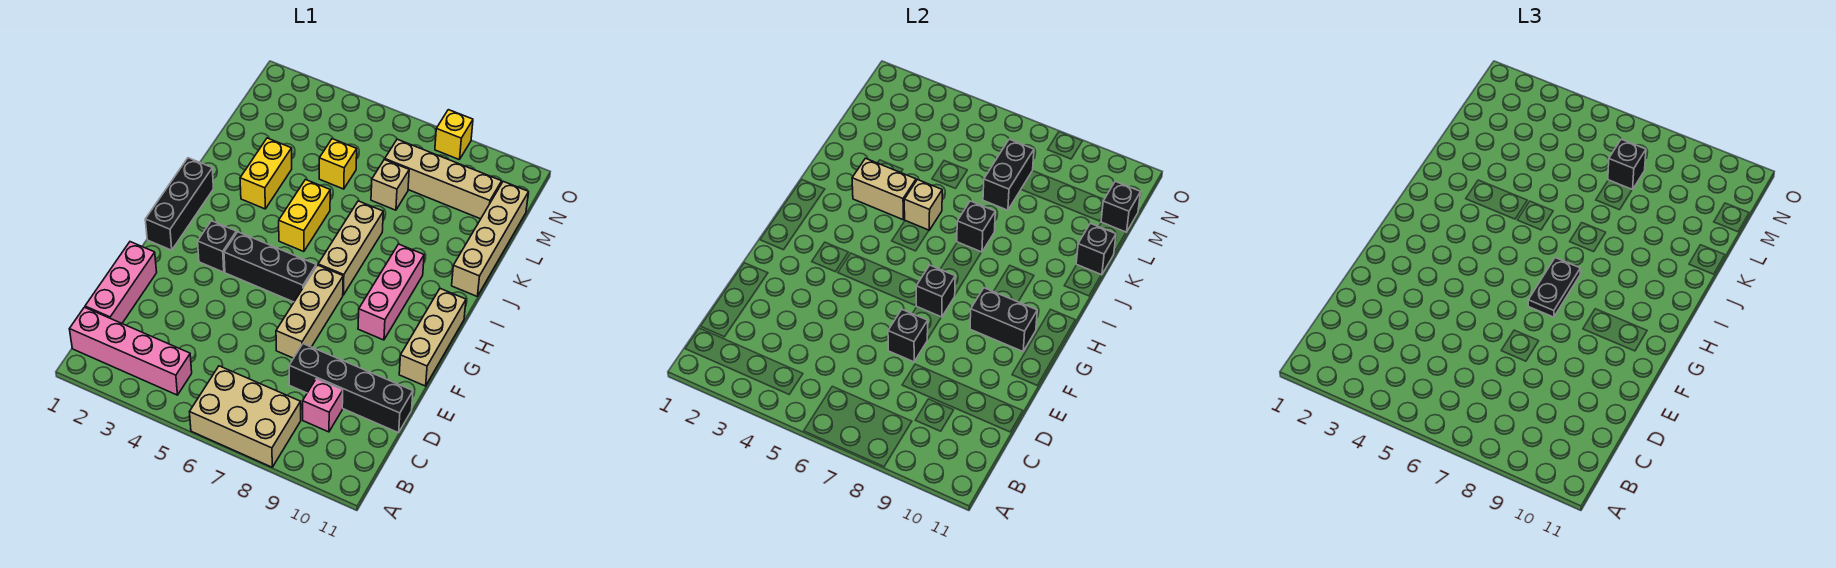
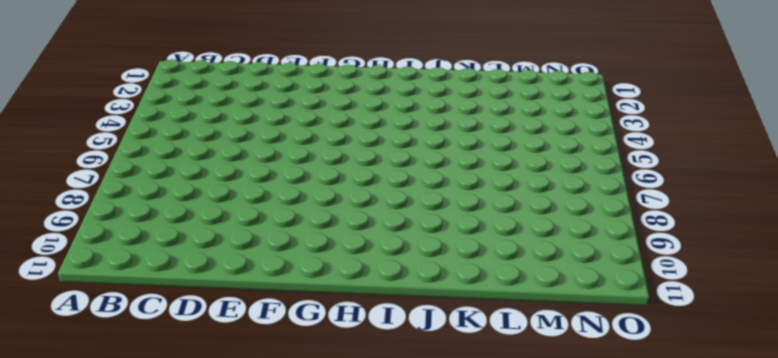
none -> tan brick A6:B8 level 1
none -> pink brick B1:B4 level 1
none -> pink brick C1:E1 level 1
none -> pink brick C9 level 1

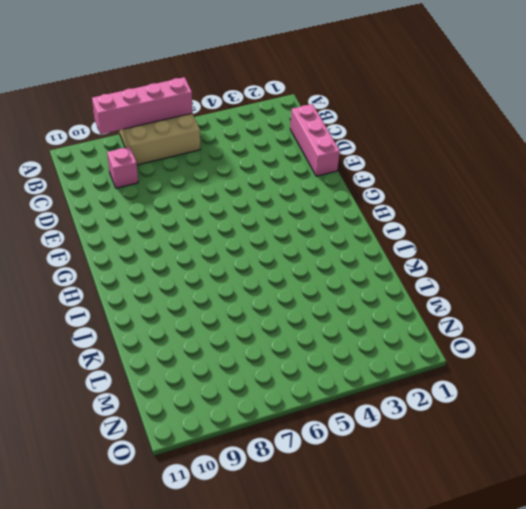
pink brick A6:A9 level 2 -> pink brick B1:B4 level 1
none -> black brick D8:D11 level 1
none -> tan brick E7:G7 level 1
none -> tan brick F11:H11 level 1
none -> black brick G1:I1 level 1

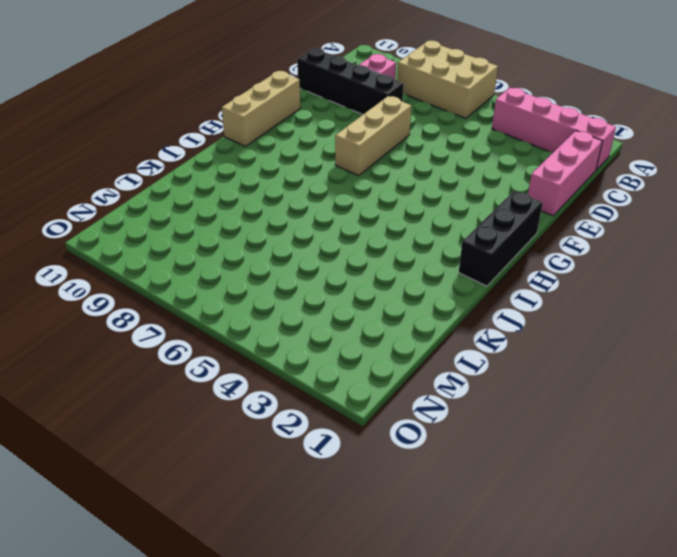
none -> black brick G3 level 1
none -> black brick G4:G6 level 1
none -> pink brick G9:I9 level 1
none -> tan brick H7:J7 level 1

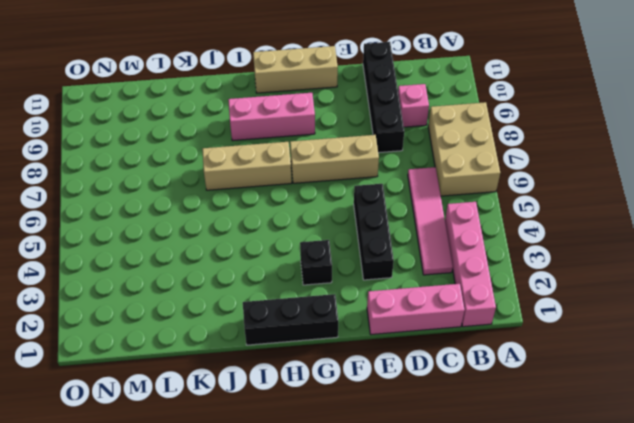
pink tile C3:C6 level 1 -> none
black brick E3:E5 level 1 -> black brick G4:G6 level 1
none -> yellow brick I5:J5 level 1
none -> yellow brick J3:K3 level 1
none -> tan brick J11:M11 level 1
none -> yellow brick L5 level 1

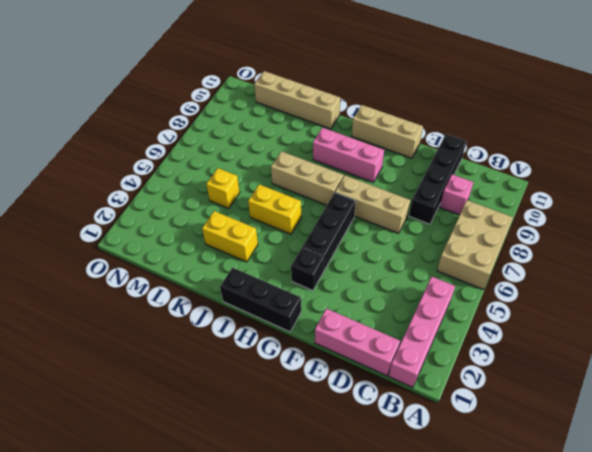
none -> tan brick L7 level 1
none -> tan brick M7:M10 level 1
none -> yellow brick O8 level 1
none -> black brick E7 level 2

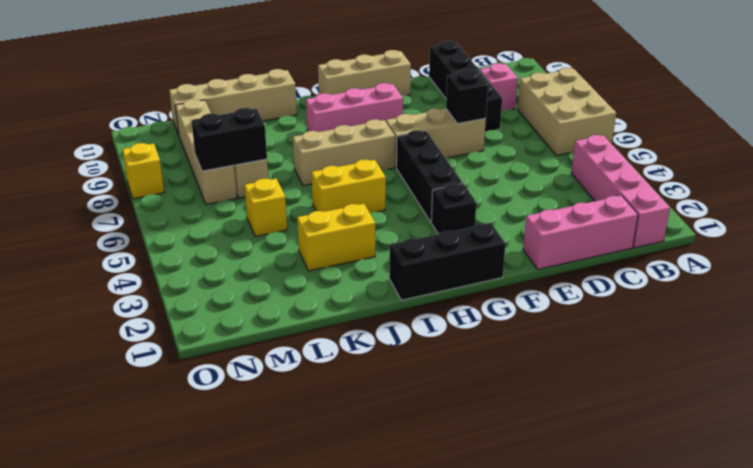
none -> black brick G7 level 2
none -> black brick G9:G10 level 2
none -> tan brick J3:J4 level 2
none -> tan brick J5 level 2

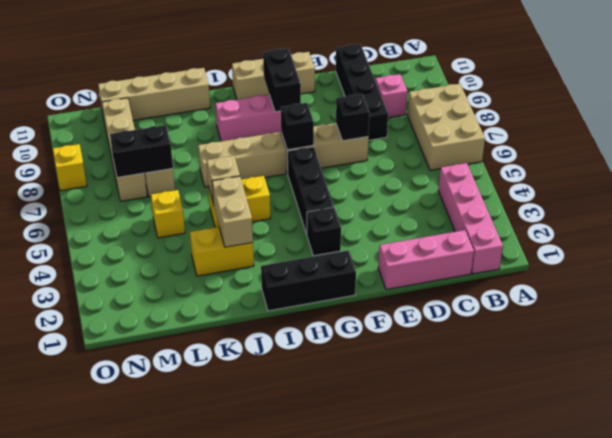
none -> black brick J7 level 2
none -> black brick K11 level 2
none -> black brick M11 level 2
none -> black plate G7:H7 level 3

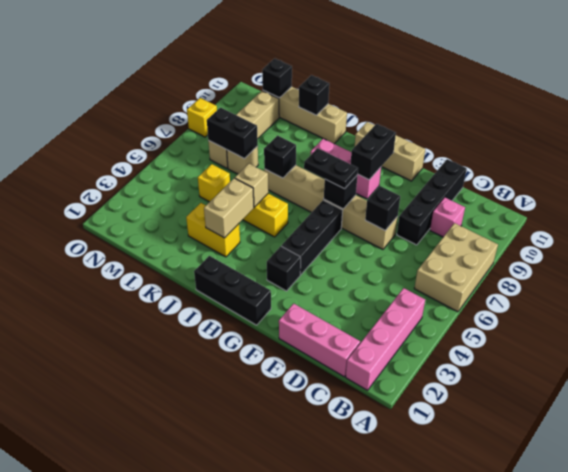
none -> black brick M7 level 3

